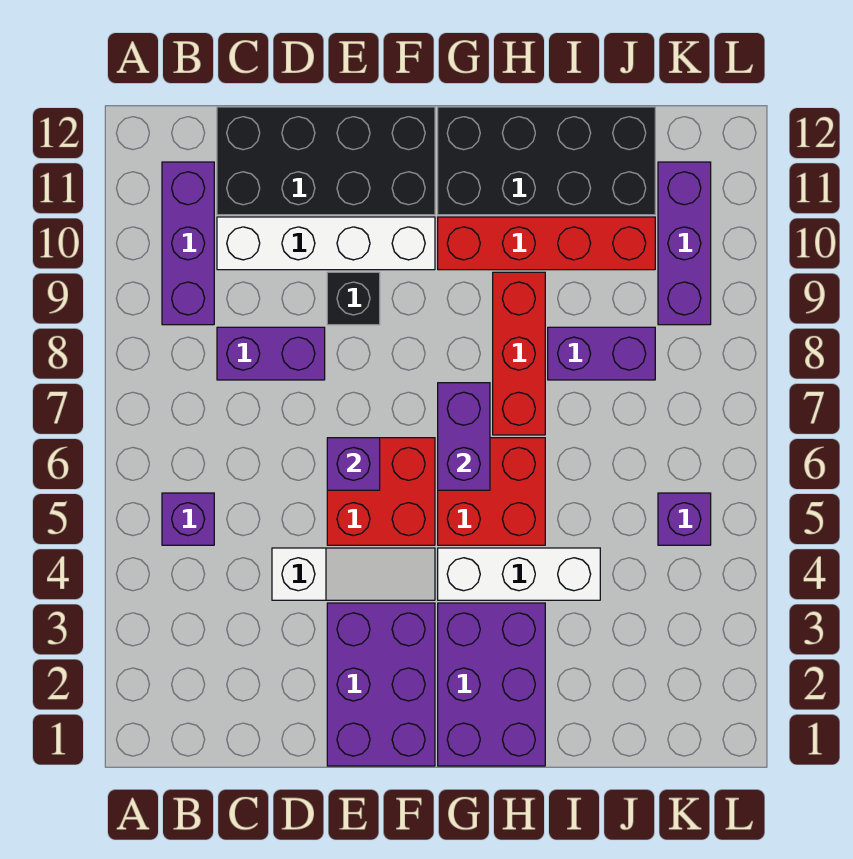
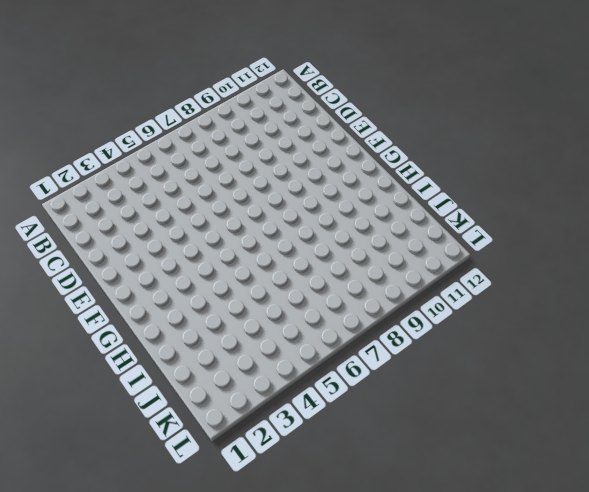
none -> purple brick B5 level 1
none -> purple brick B9:B11 level 1
none -> purple brick C8:D8 level 1

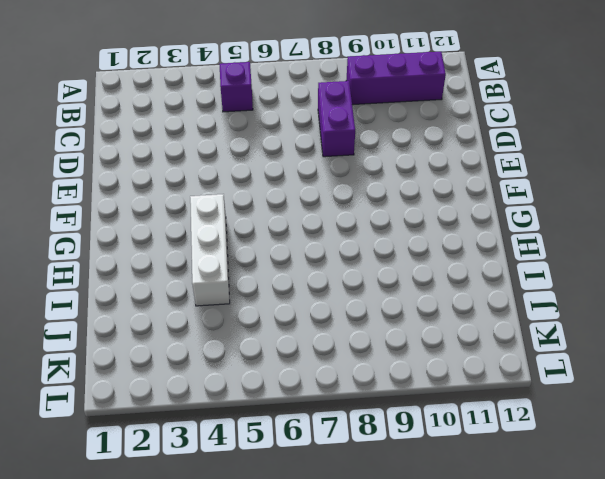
none -> white brick C10:F10 level 1
none -> black brick C11:F12 level 1
none -> white slope D4:F4 level 1 top D

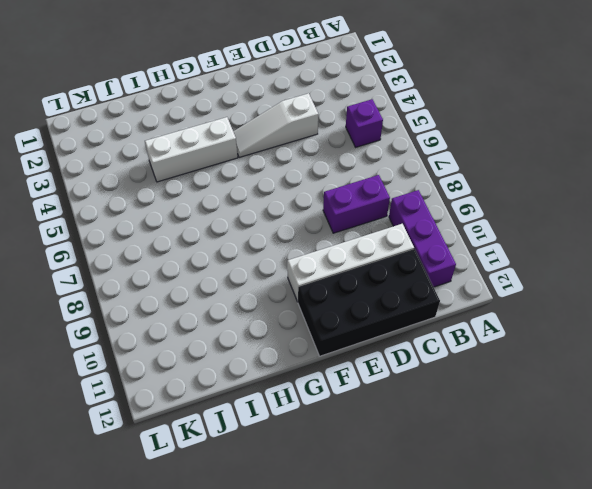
none -> purple brick E1:F3 level 1
none -> red brick E5:F6 level 1
none -> black brick E9 level 1

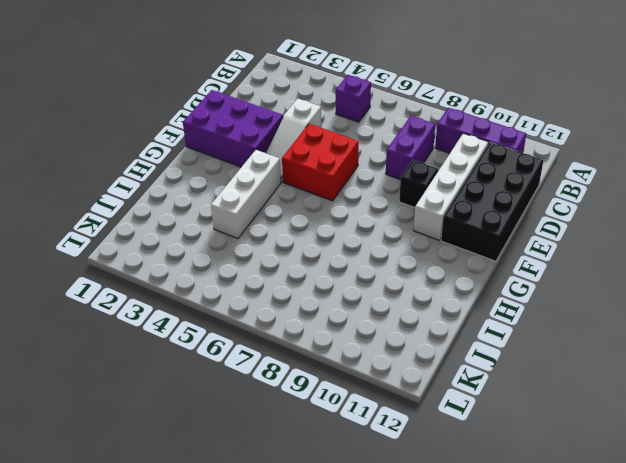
none -> purple brick G1:H3 level 1
none -> red brick G5:H6 level 1
none -> red brick G10:J10 level 1

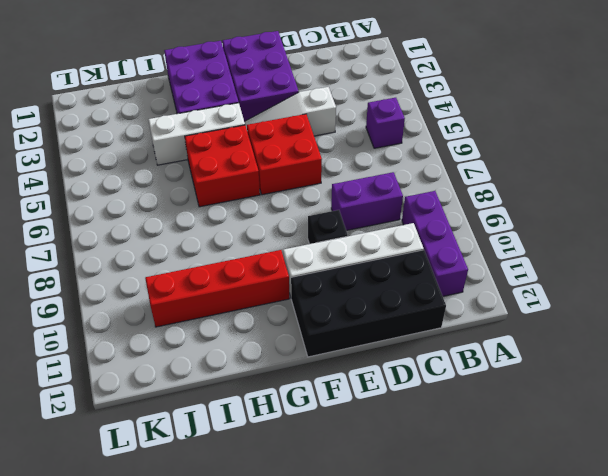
none -> black brick G11:J12 level 1
none -> red brick H7:H9 level 1
none -> purple brick I8:J8 level 1

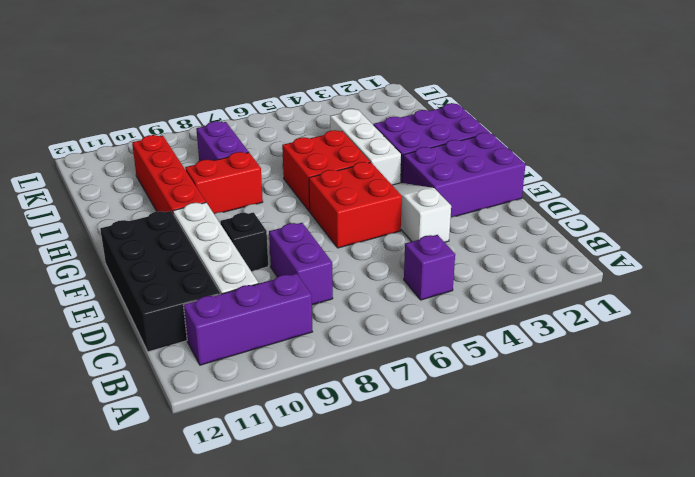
red brick H8:H9 level 1 -> red brick H7:H9 level 1
none -> black brick G11:J12 level 1
none -> purple brick K5 level 1
none -> purple brick K9:K11 level 1

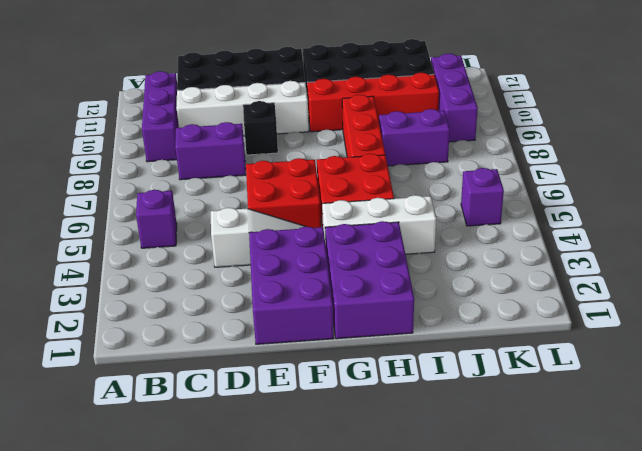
none -> purple brick E6 level 2
none -> purple brick G6:G7 level 2

